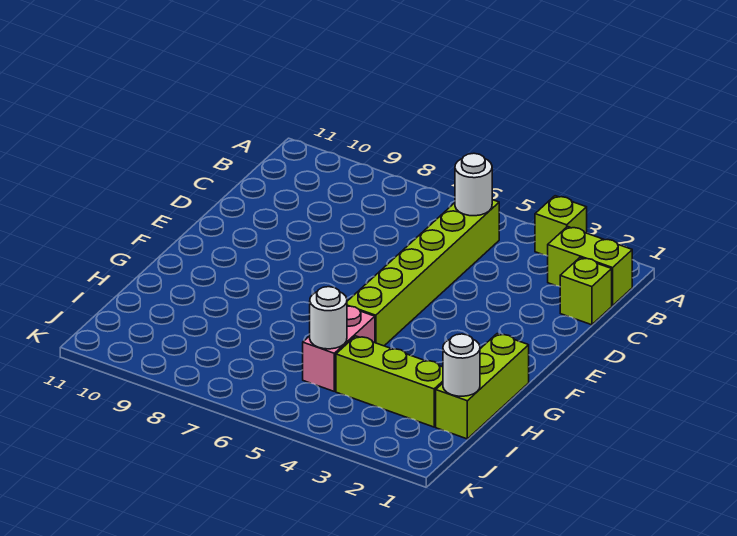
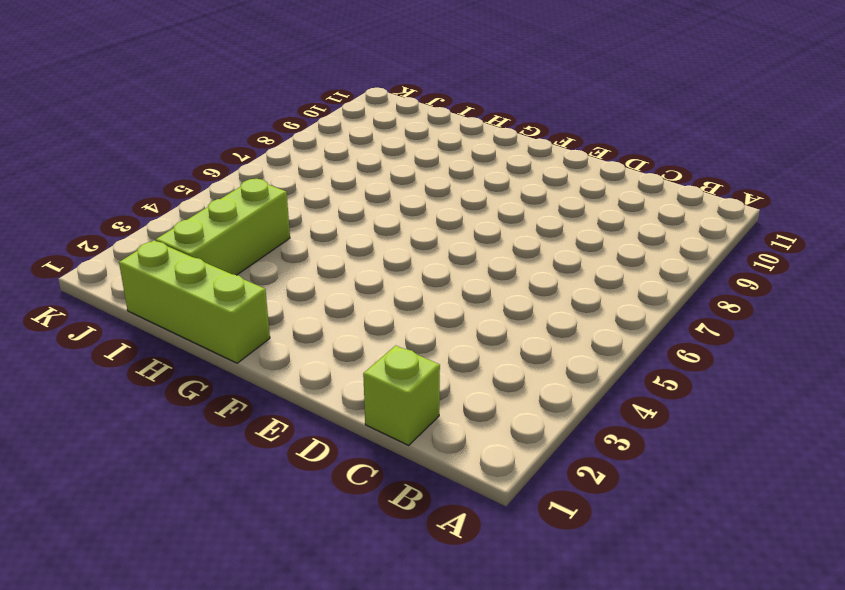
none -> lime brick A3 level 1
none -> lime brick B1:B2 level 1

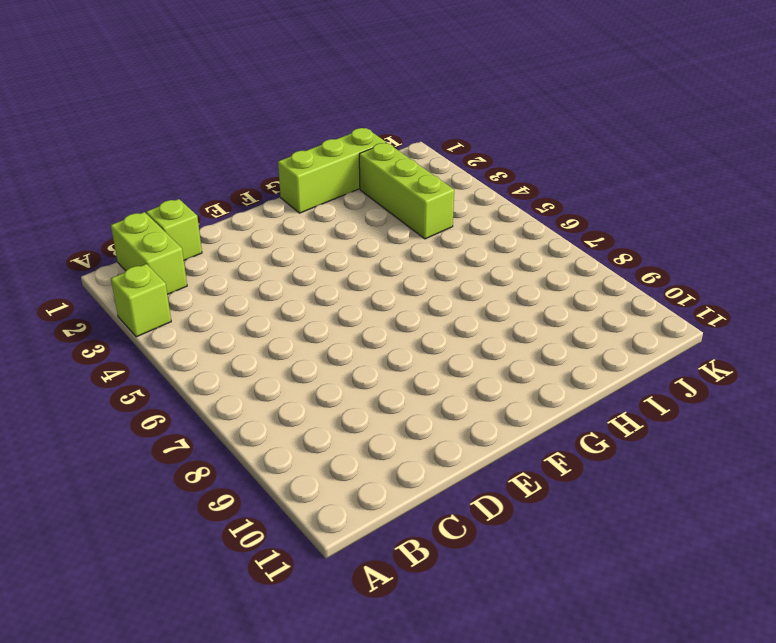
none -> lime brick B5:G5 level 1
none -> pink brick H5:I5 level 1

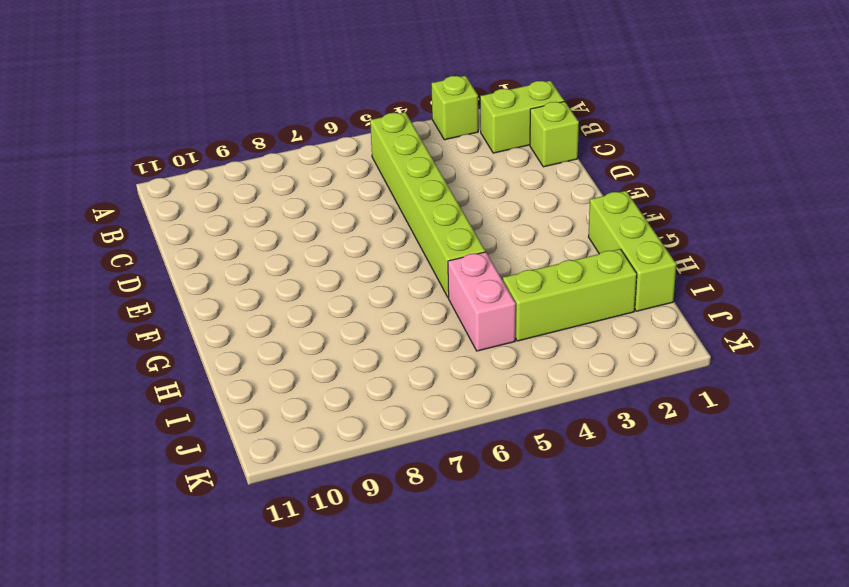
none -> white round brick B5 level 2
none -> white round brick I1 level 2

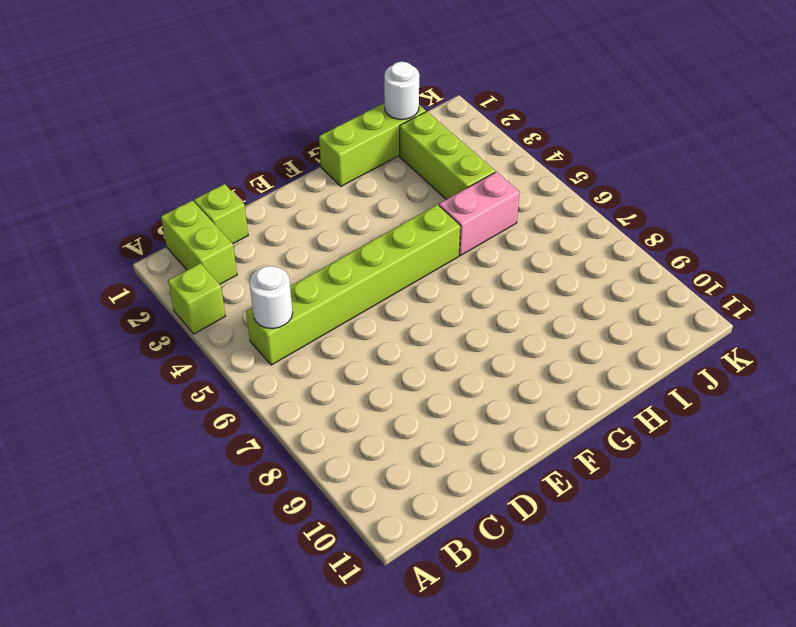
none -> white round brick I5 level 2

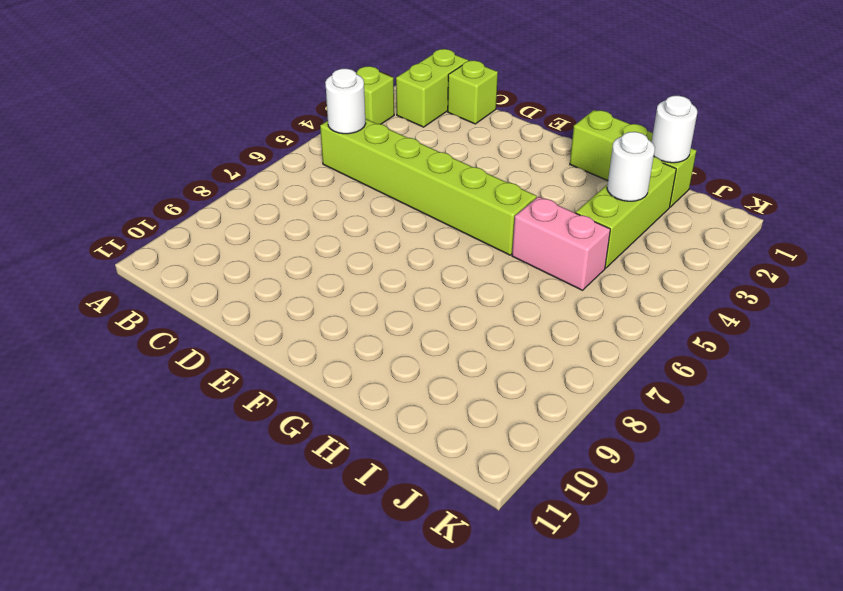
white round brick I3 level 2 -> white round brick I5 level 2

